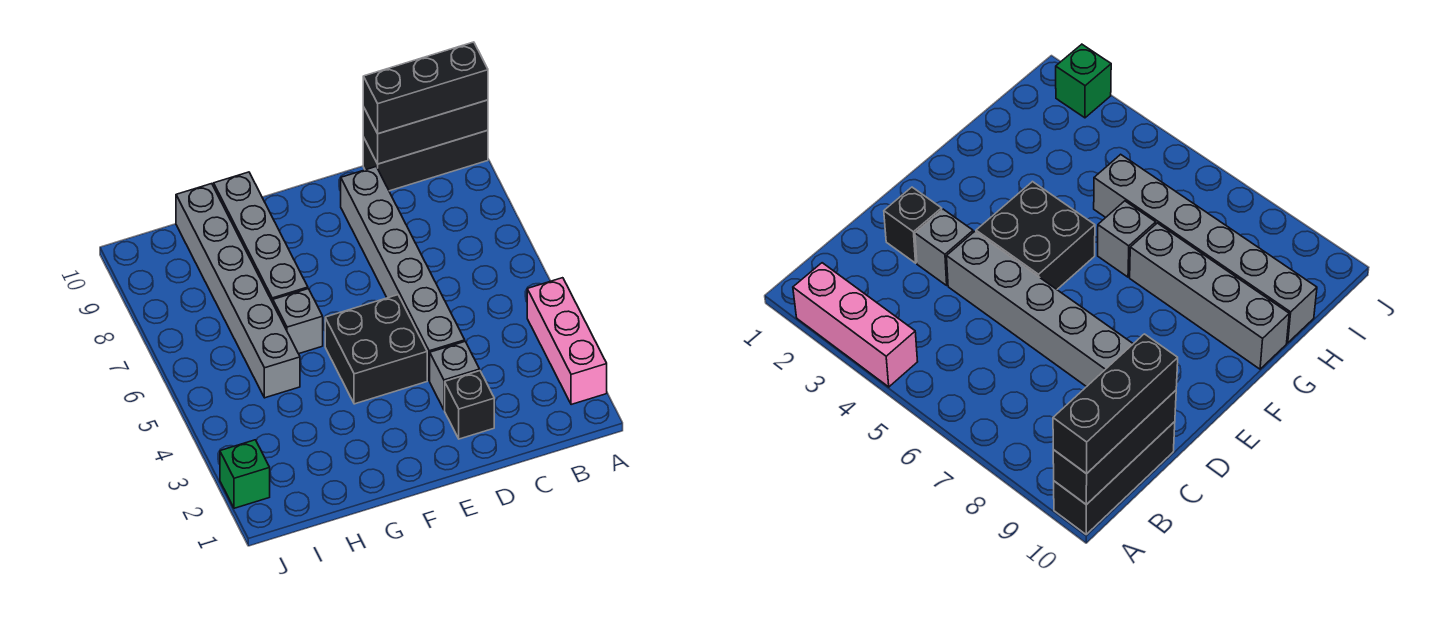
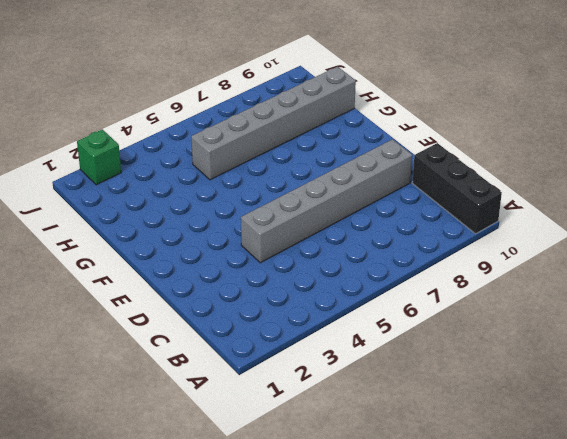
none -> pink brick A2:A4 level 1
none -> black brick D2 level 1
none -> grey brick D3 level 1

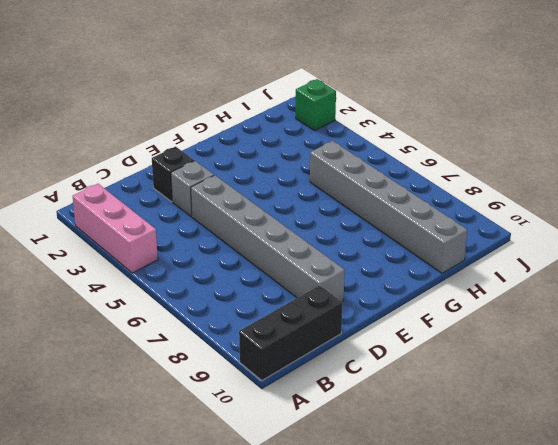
none -> black brick E4:F5 level 1
none -> grey brick G6 level 1
none -> grey brick G7:G10 level 1

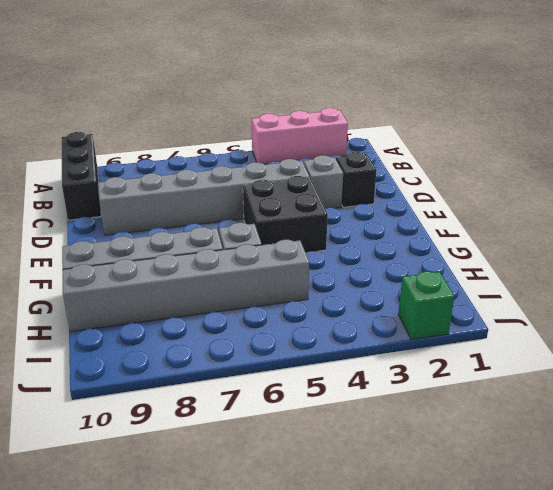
none -> black brick A10:C10 level 2
none -> black brick A10:C10 level 3

